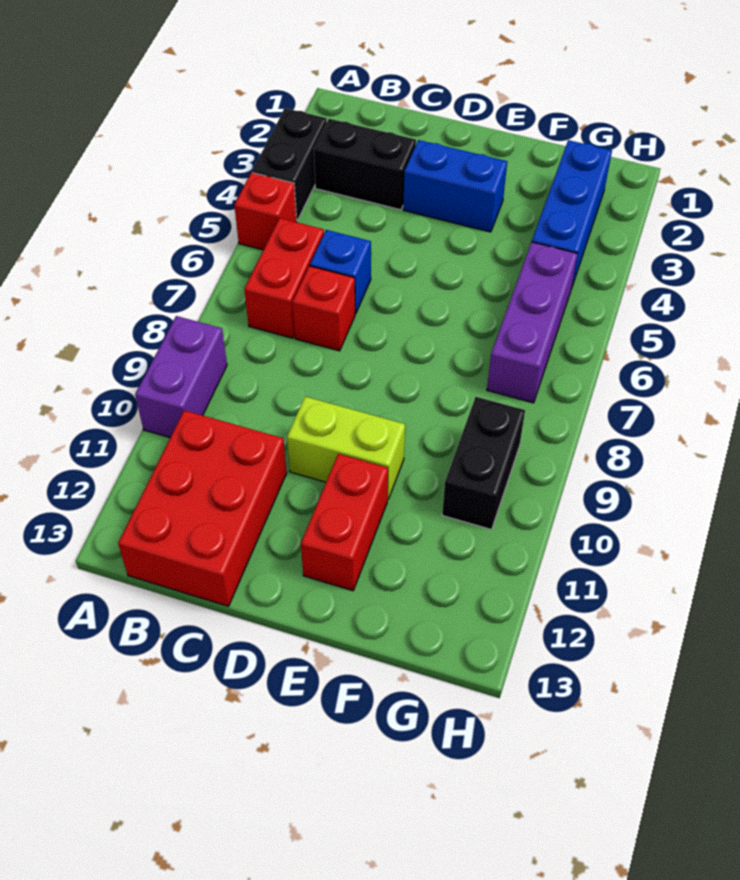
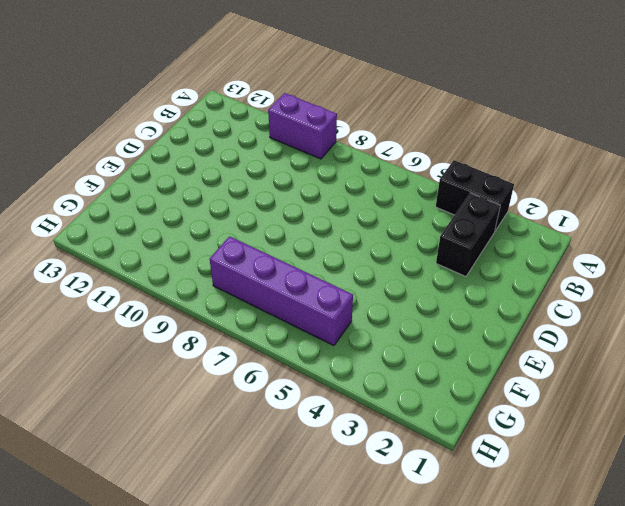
purple brick G5:G8 level 1 -> purple brick G5:G7 level 1
none -> red brick A5 level 1
none -> red brick B6:B7 level 1
none -> red brick B11:C13 level 1

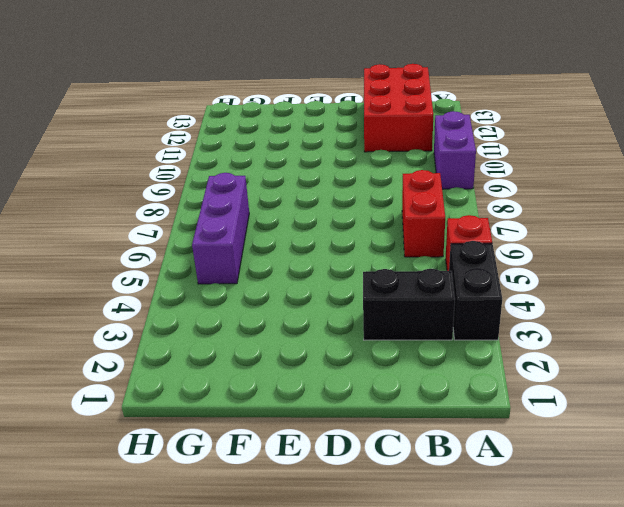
none -> blue brick C6 level 1
none -> red brick C7 level 1
none -> blue brick D3:E3 level 1

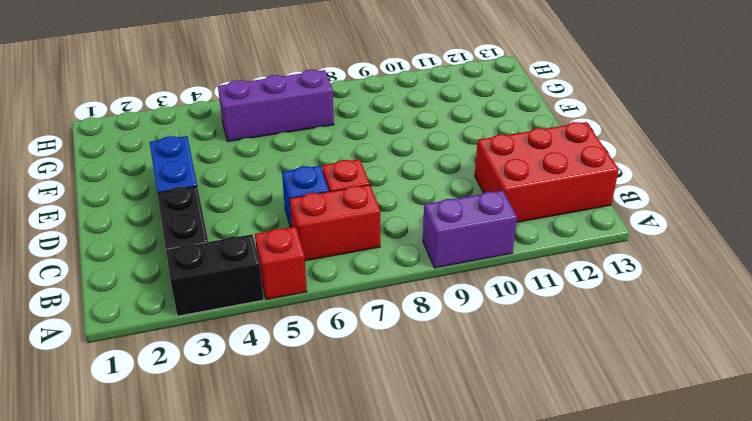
none -> lime brick D10:E10 level 1
none -> red brick E11:E12 level 1
none -> blue brick G2:G4 level 1

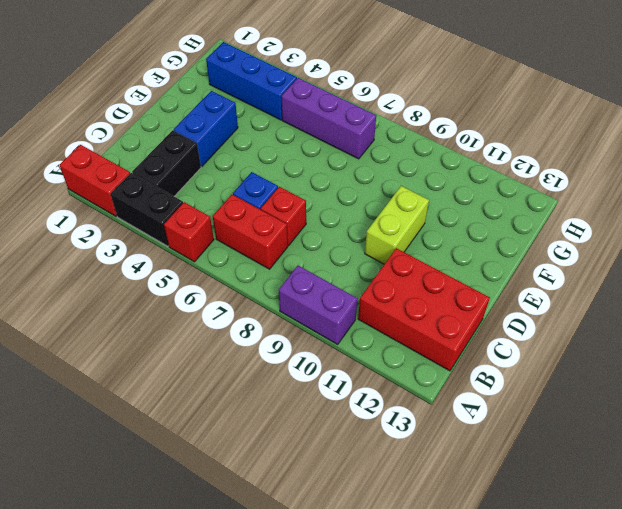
red brick A1:A2 level 1 -> red brick E11:E12 level 1
none -> black brick G9:G10 level 1

